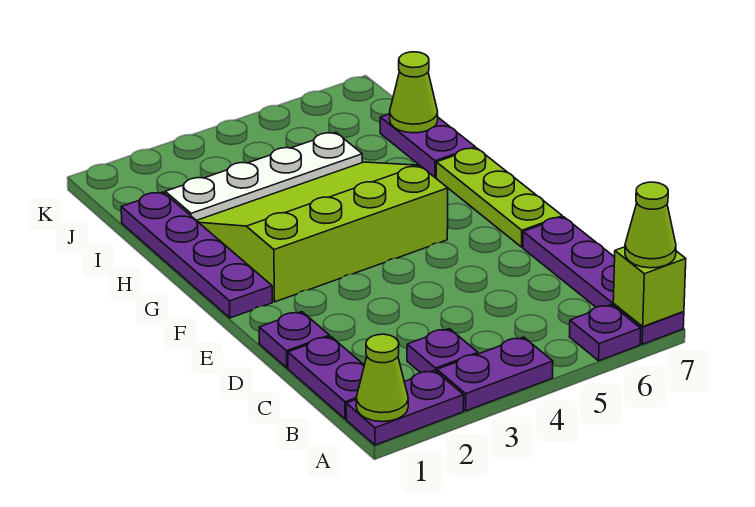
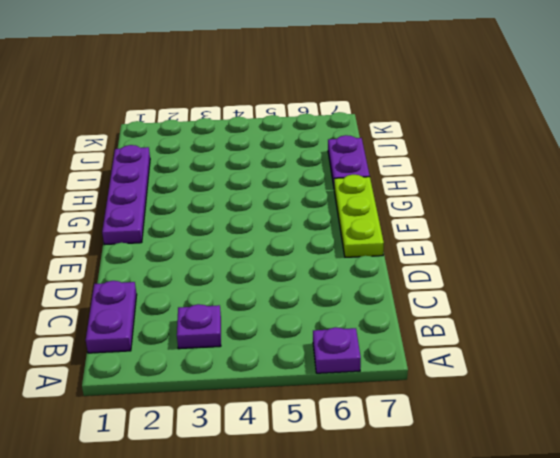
none -> purple plate A1:A2 level 1
none -> purple plate A3:A4 level 1
none -> purple plate A7:D7 level 1

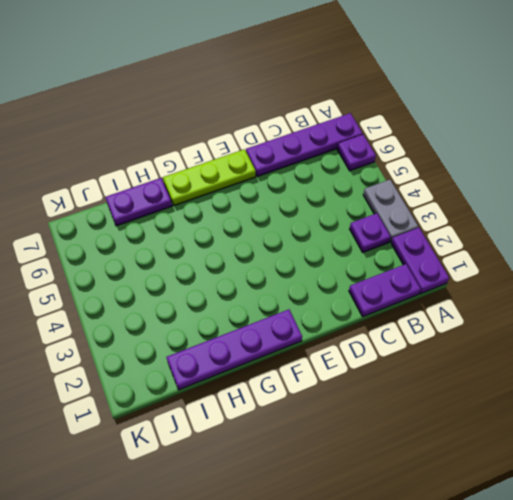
grey plate A3:A4 level 1 -> purple plate A3:A4 level 1
none -> purple plate D1 level 1
none -> lime slope F2:H5 level 1 top F
none -> white plate I2:I5 level 1

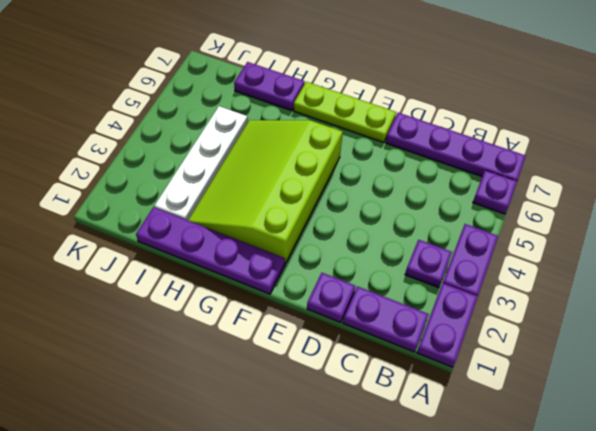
none -> lime cone A1 level 2
none -> lime brick A7 level 2
none -> lime cone I7 level 2

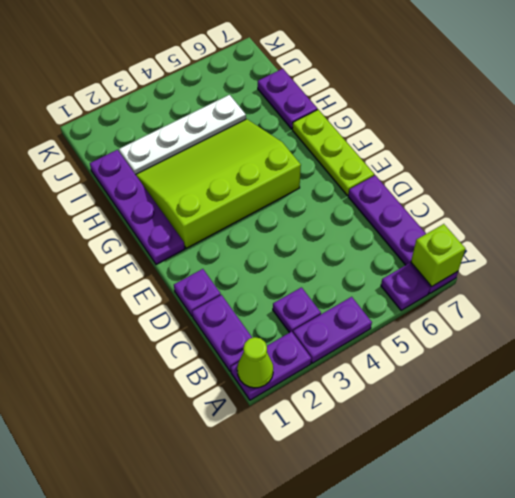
none -> lime cone I7 level 2
none -> lime cone A7 level 3

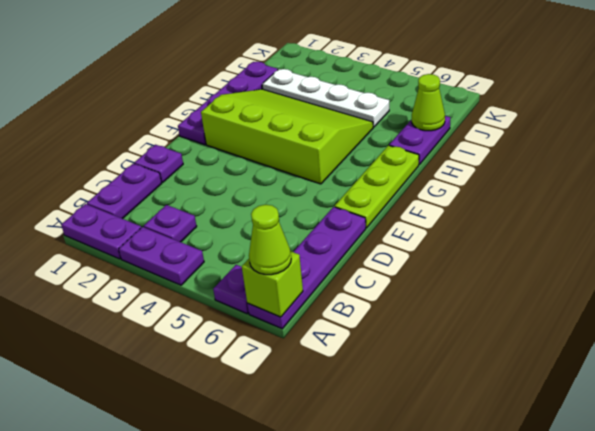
none -> lime cone A1 level 2

